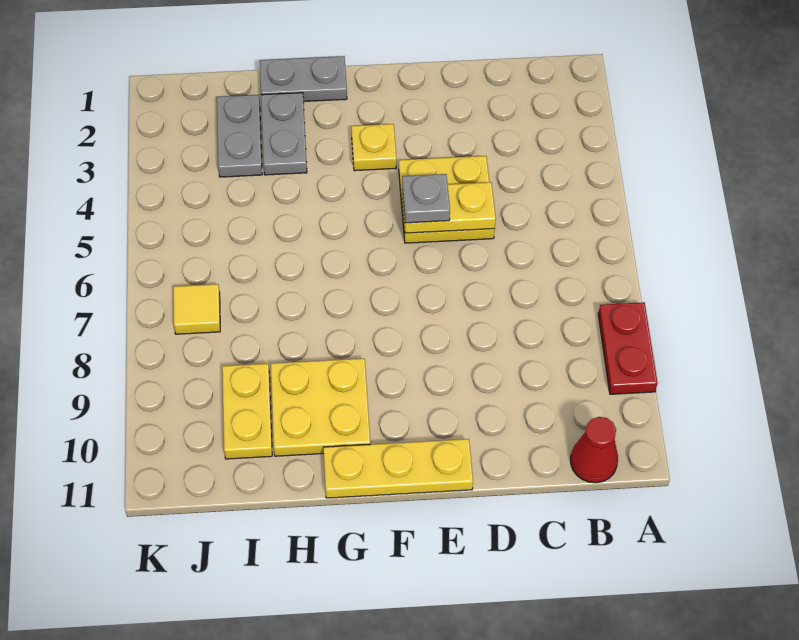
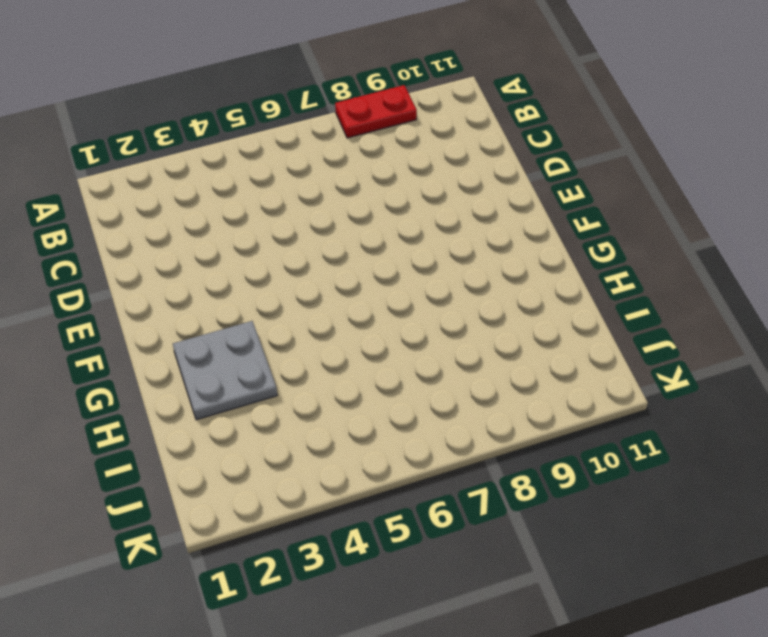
grey plate G2:H3 level 1 -> grey plate H2:H3 level 1
none -> red cone B11 level 1
none -> yellow plate D4:E5 level 1
none -> yellow plate E11:G11 level 1

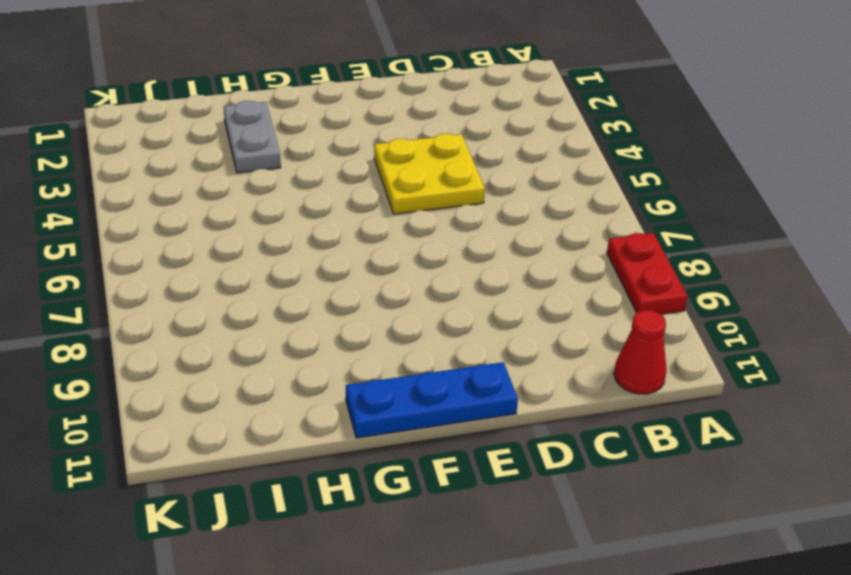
blue plate E11:G11 level 1 -> yellow plate E11:G11 level 1
none -> yellow plate F3 level 1
none -> grey plate G1:H1 level 1
none -> yellow plate G9:H10 level 1

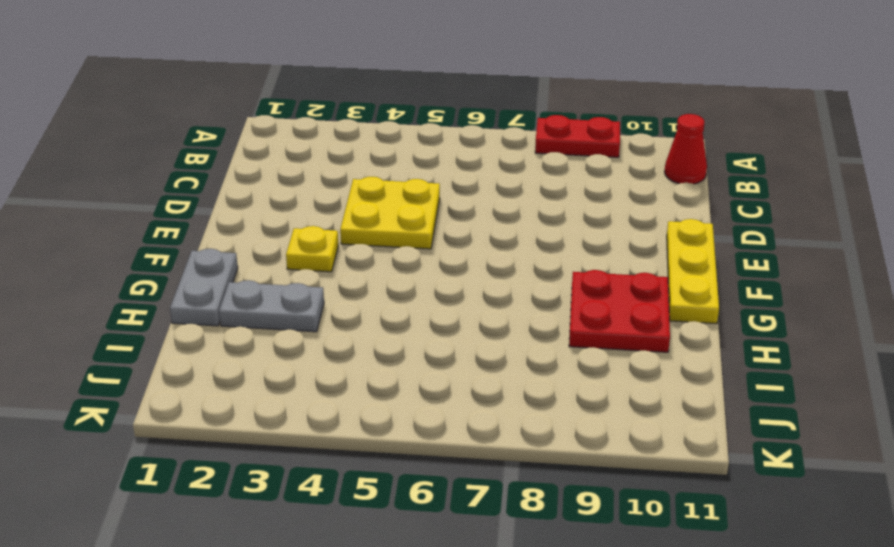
red plate G9:H10 level 1 -> yellow plate G9:H10 level 1
none -> grey plate I2:I3 level 1
none -> yellow plate I9:I10 level 1
none -> yellow tile J7 level 1

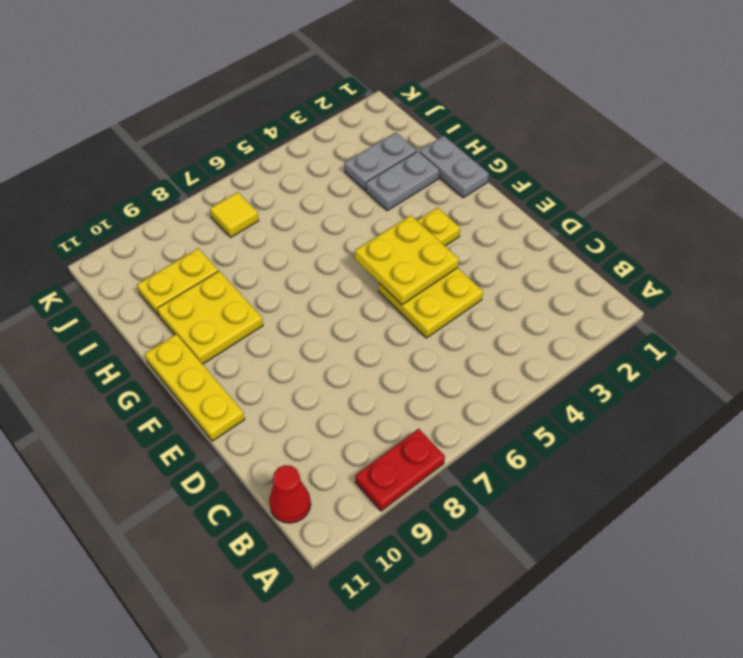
yellow plate E4:F5 level 2 -> yellow plate D5:E5 level 2
none -> grey plate E5 level 3

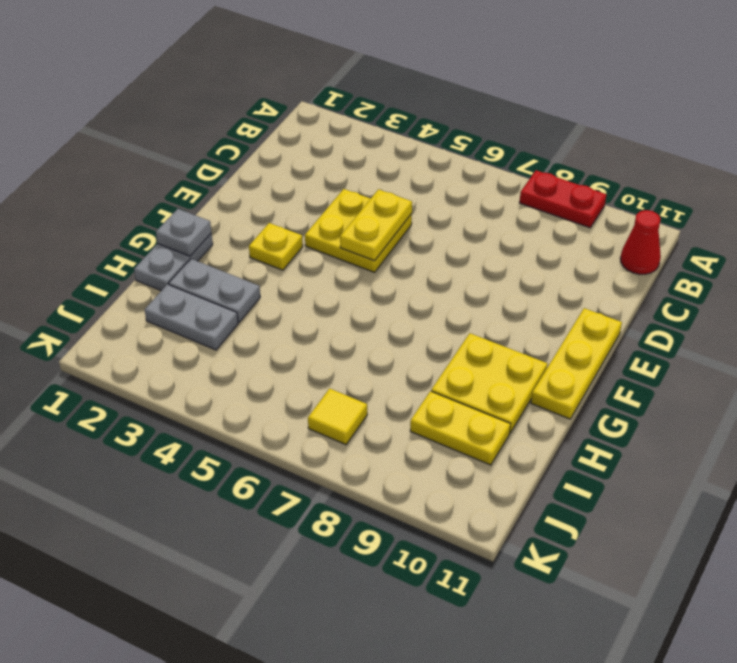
grey plate G1 level 2 -> grey plate E5 level 3

